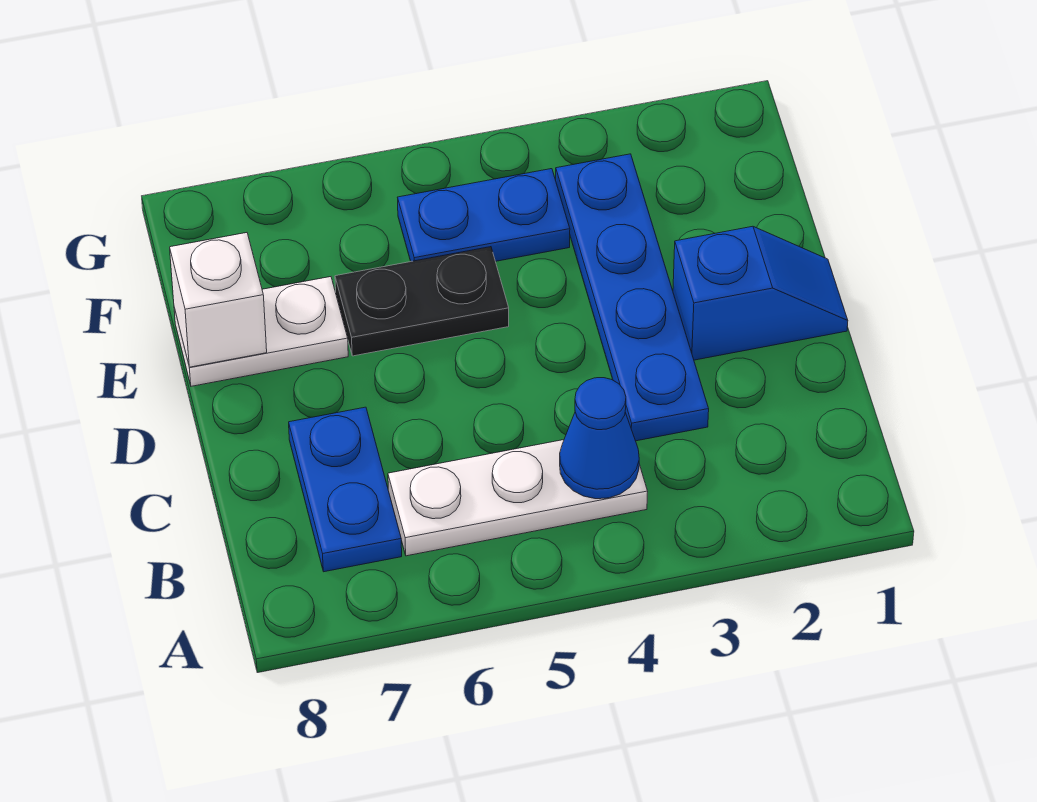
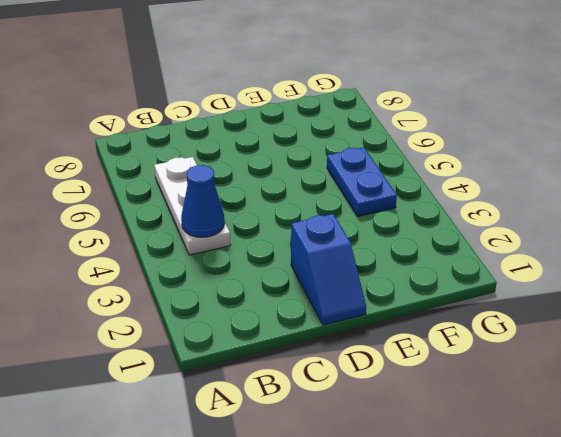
none -> blue plate B7:C7 level 1
none -> blue plate C3:F3 level 1

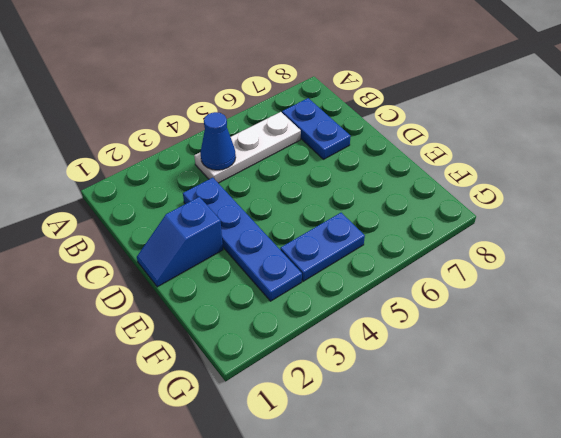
none -> black plate E5:E6 level 1
none -> white plate E7:E8 level 1

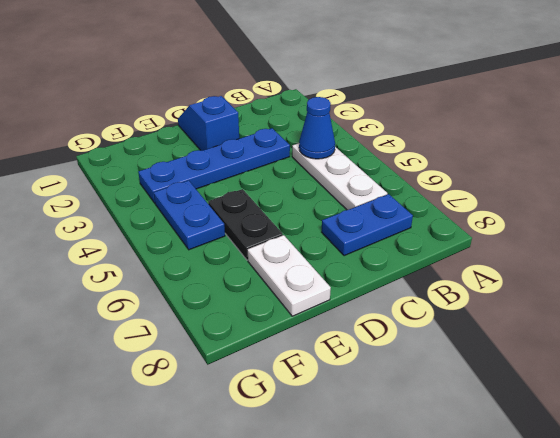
none -> white brick E8 level 2

